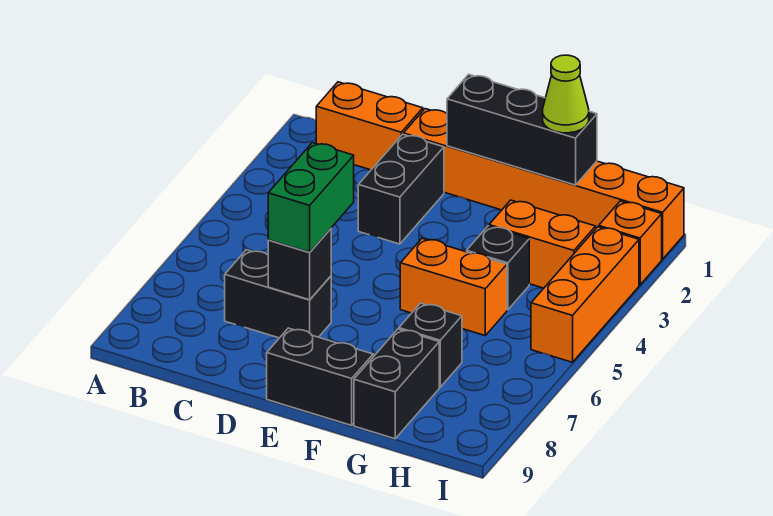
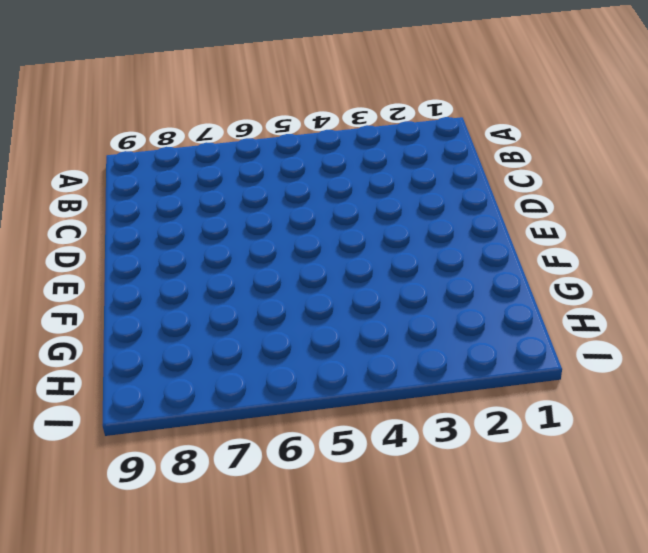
none -> orange brick B1:C1 level 1
none -> black brick C7:D7 level 1
none -> orange brick D1:I1 level 1

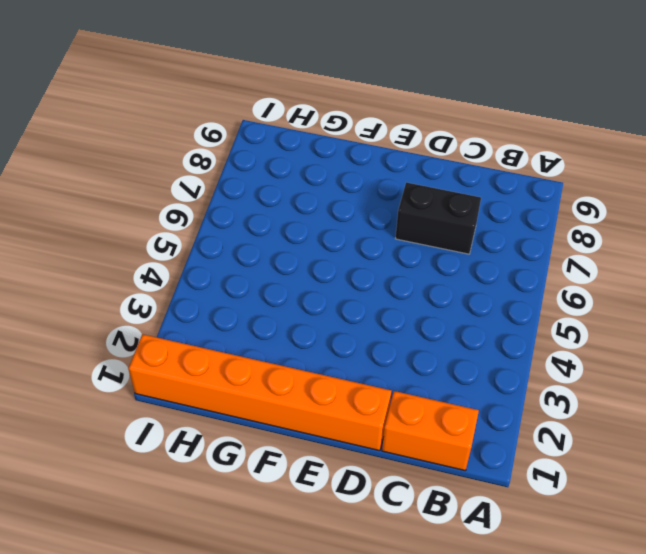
none -> black brick D2:D3 level 1
none -> black brick E9:F9 level 1
none -> orange brick F5:G5 level 1

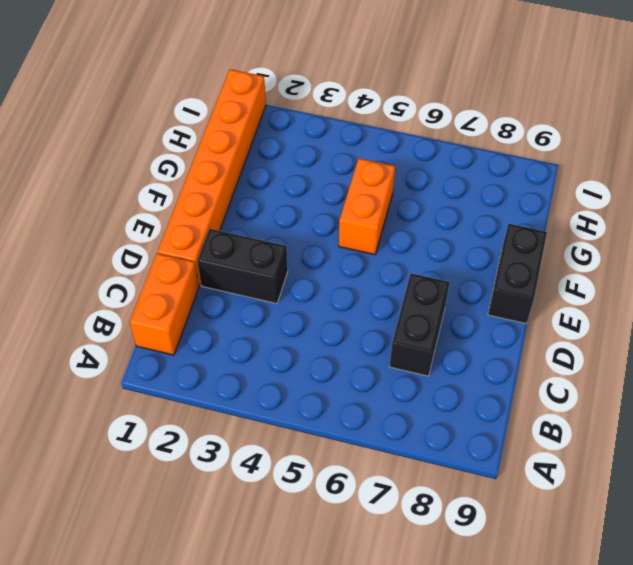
none -> orange brick G3:H3 level 1
none -> black brick G4 level 1
none -> black brick G7 level 1

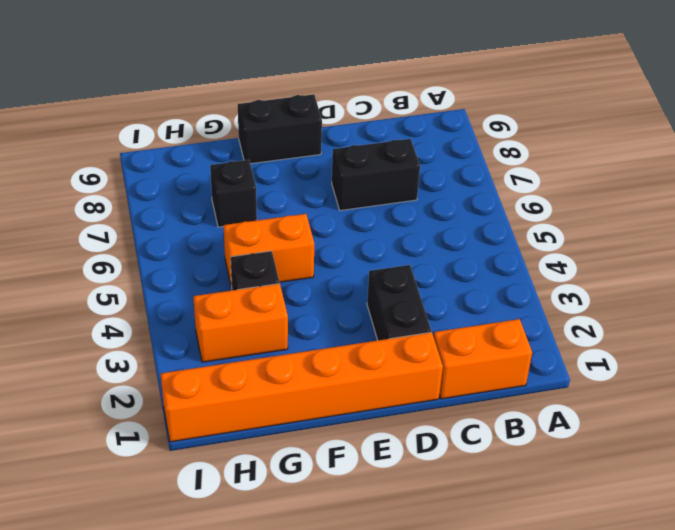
none -> black brick G8:G9 level 1
none -> orange brick I2 level 1
none -> orange brick I3:I5 level 1

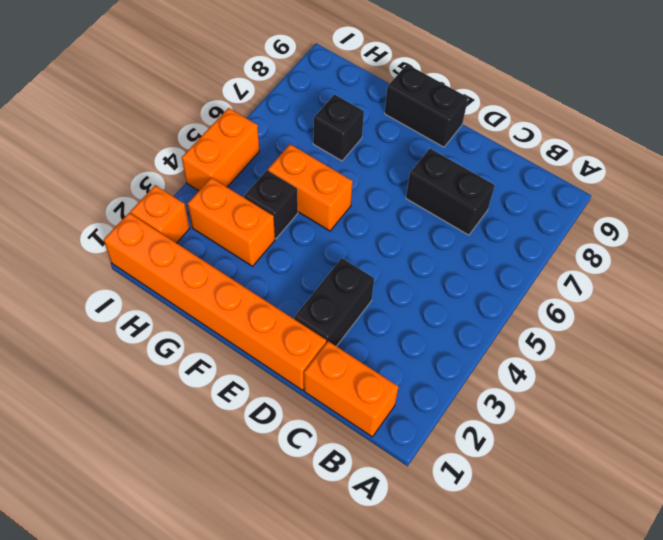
orange brick I4:I5 level 1 -> orange brick I3:I5 level 1
none -> black brick G8:G9 level 1
none -> black brick D7 level 2
none -> black brick E1:G1 level 2

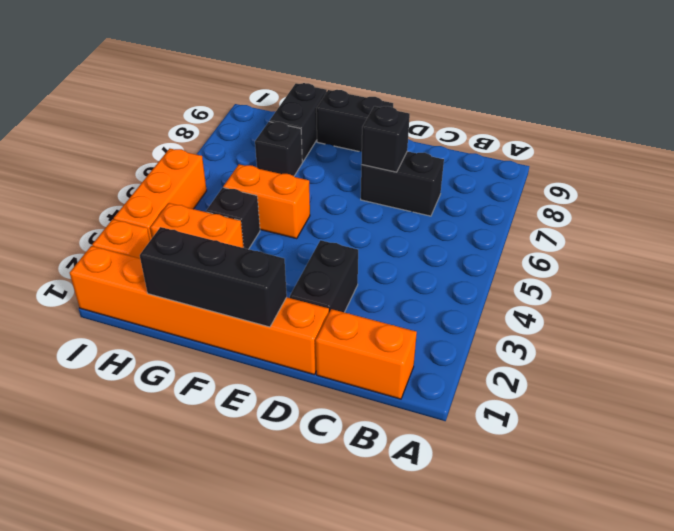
none -> green brick D6:D7 level 3
none -> lime cone G1 level 3

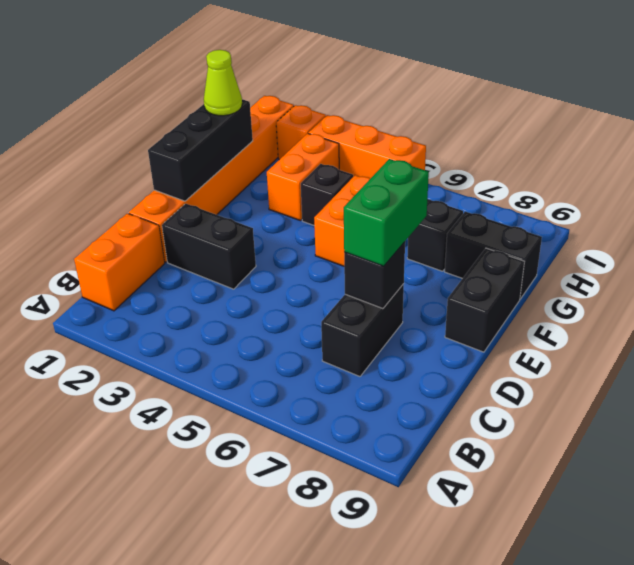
green brick D7:E7 level 3 -> green brick D6:D7 level 3

